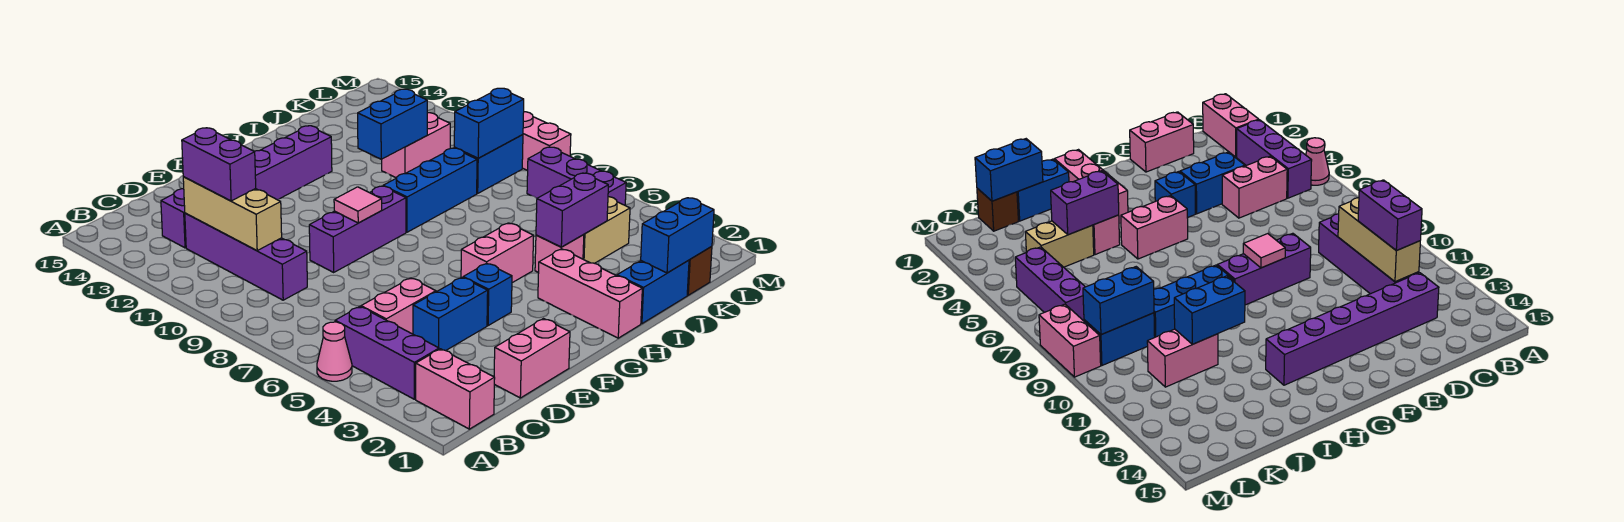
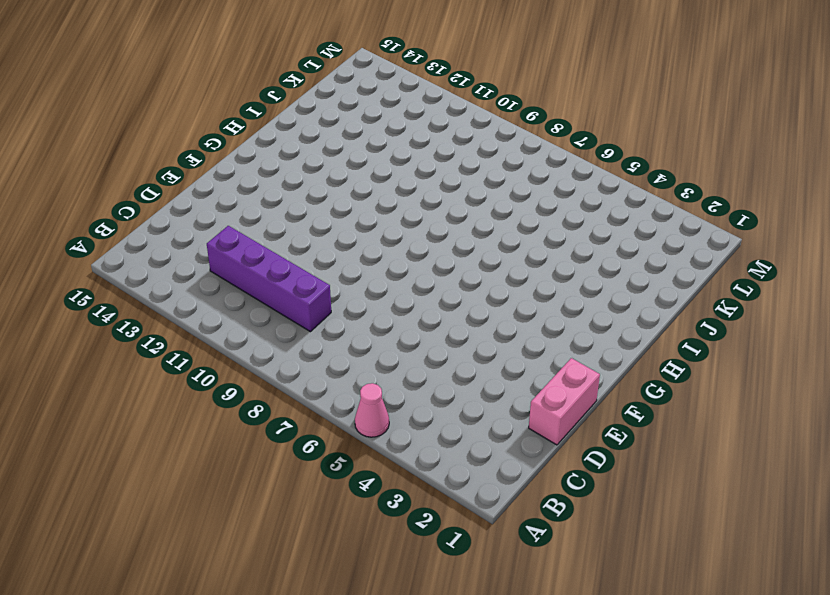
none -> pink brick B1:B2 level 1
none -> purple brick B3:B5 level 1
none -> pink brick C5:D5 level 1

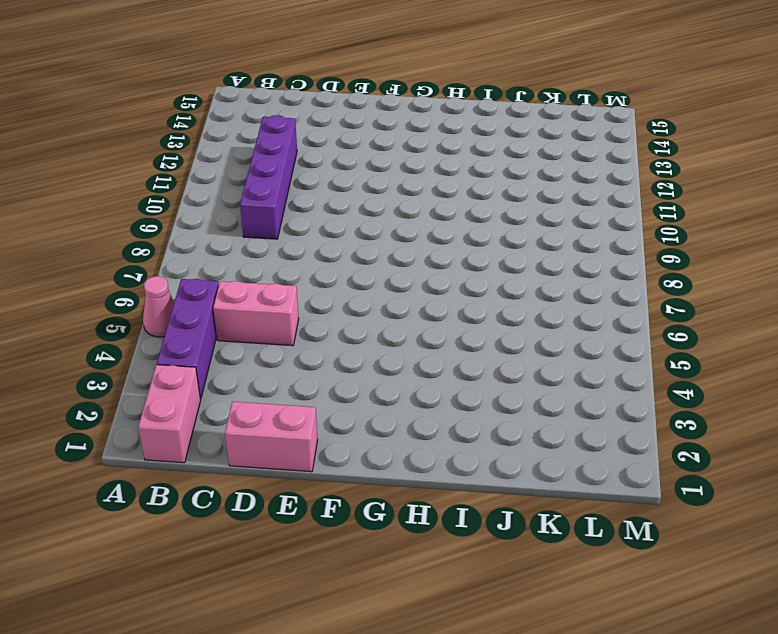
none -> purple brick C13:H13 level 1
none -> blue brick D4:E4 level 1
none -> purple brick E9:G9 level 1

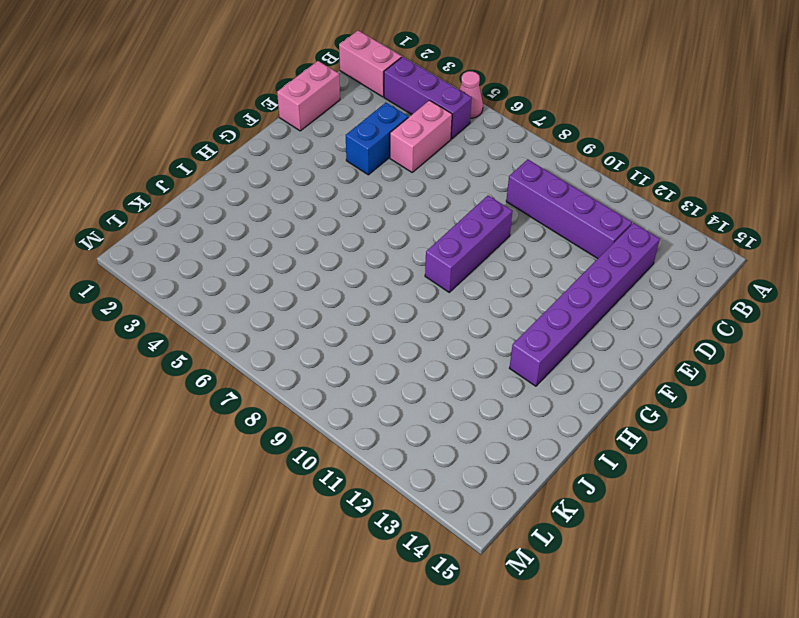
none -> blue brick F4 level 1
none -> pink brick G5:H5 level 1
none -> pink brick H1:H3 level 1

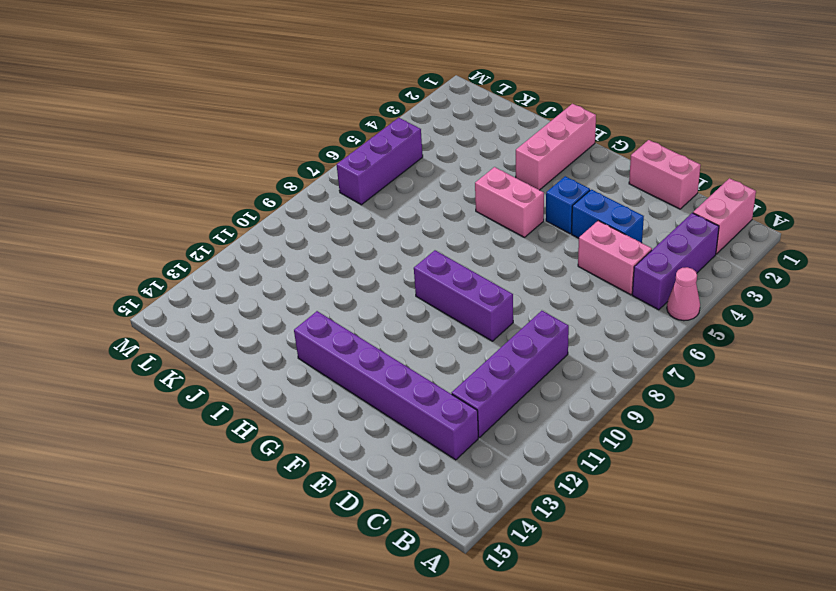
none -> blue brick H9:J9 level 1
none -> blue brick I1:J1 level 1
none -> pink brick I4 level 1

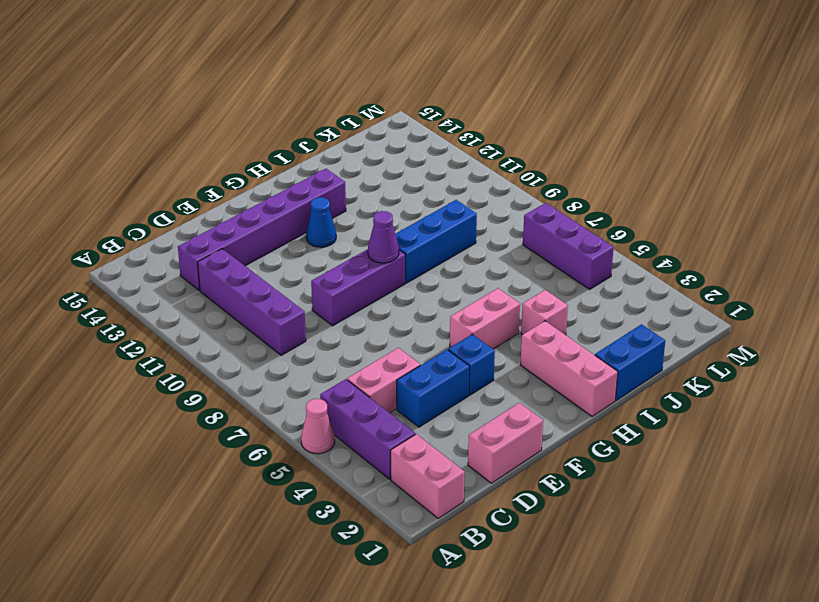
purple cone G9 level 2 -> none
blue cone G12 level 1 -> none
none -> tan brick J4:K4 level 1
none -> pink brick J11:K11 level 1
none -> brown brick K1 level 1

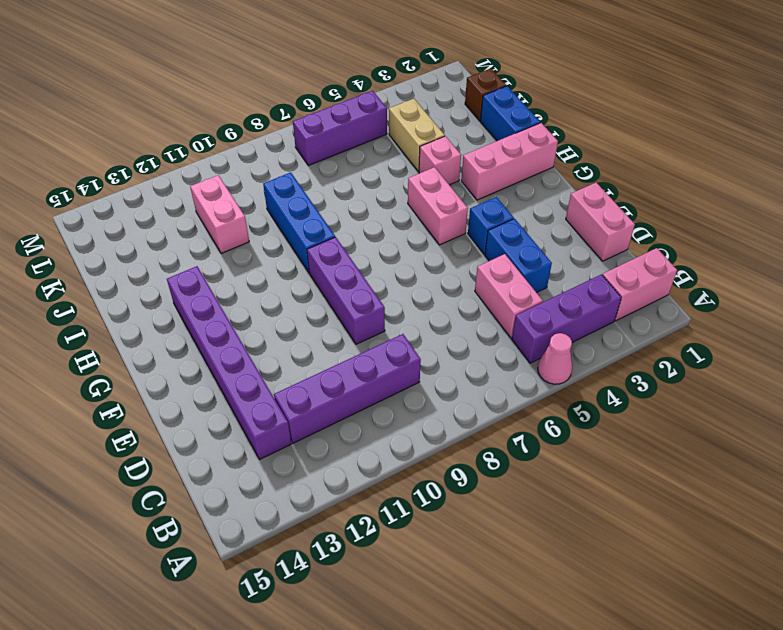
none -> blue brick K9:L9 level 1
none -> pink brick M8:M9 level 1
none -> tan brick C10:C12 level 2

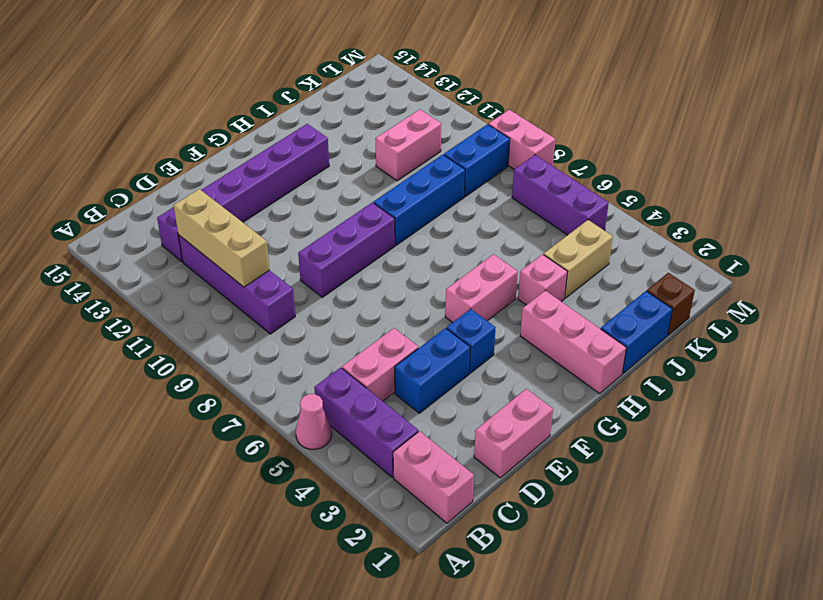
none -> pink tile F9 level 2
none -> purple brick I4:J4 level 2
none -> blue brick I11:J11 level 2

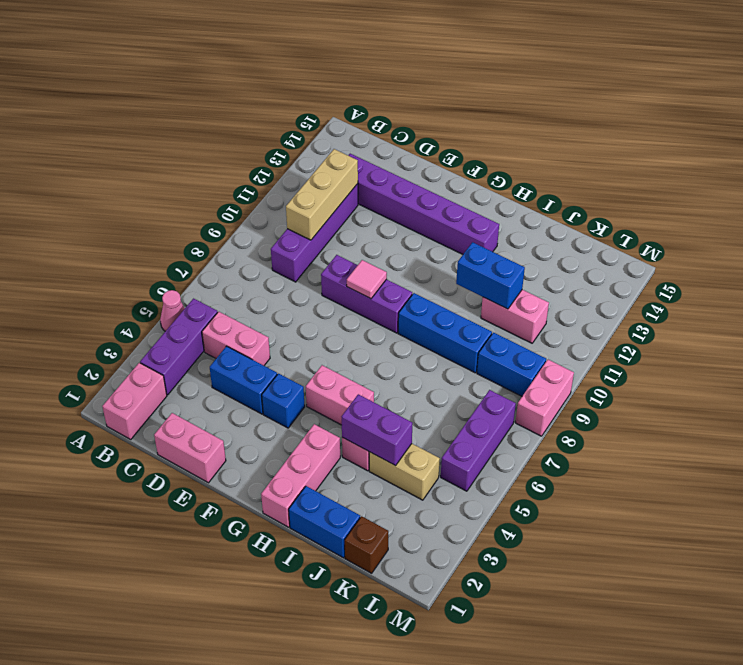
none -> blue brick J1:K1 level 2
none -> blue brick K9:L9 level 2
none -> purple brick C11:C12 level 3

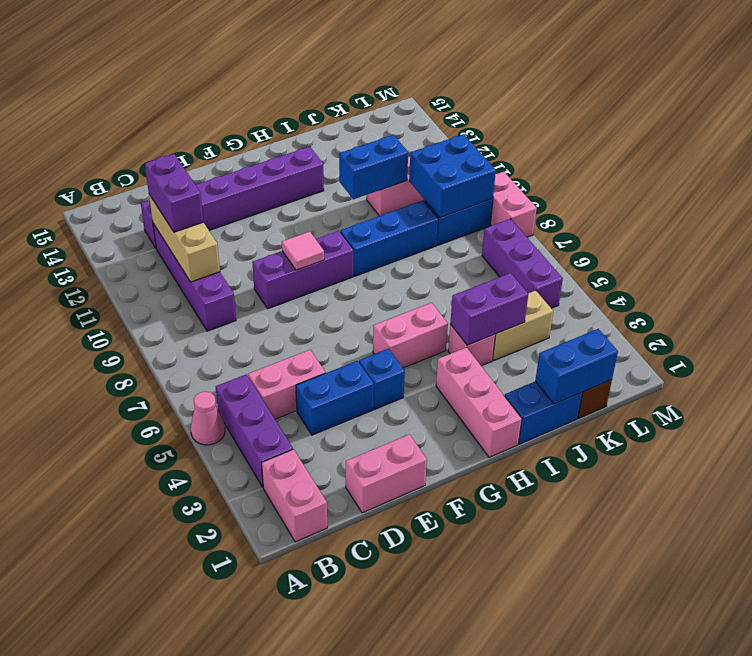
blue brick K9:L10 level 2 -> blue brick K9:L9 level 2

